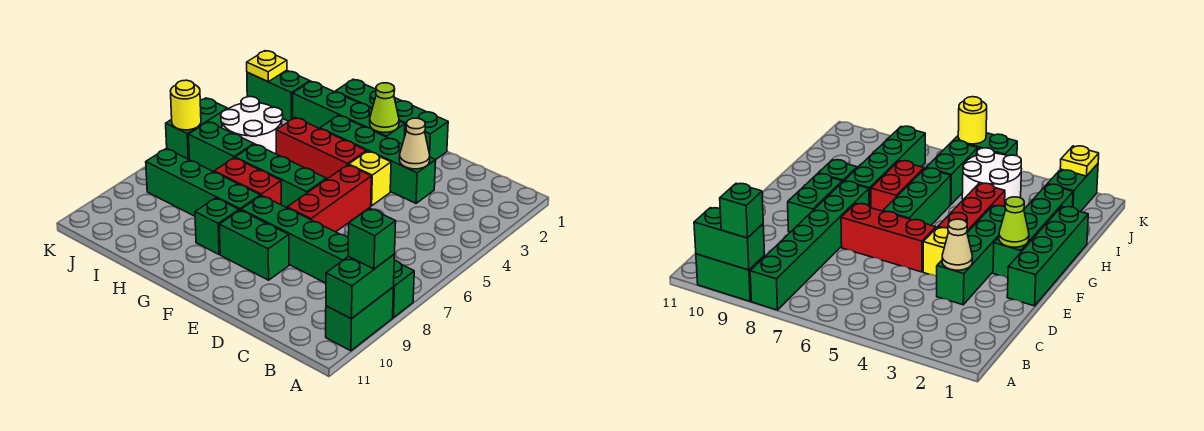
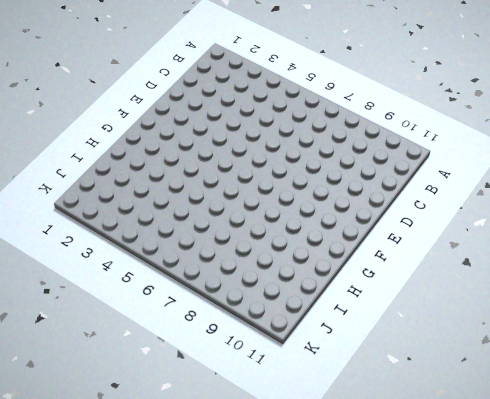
none -> green brick A8:F8 level 1
none -> green brick A9:A10 level 1
none -> green brick D3:G3 level 1

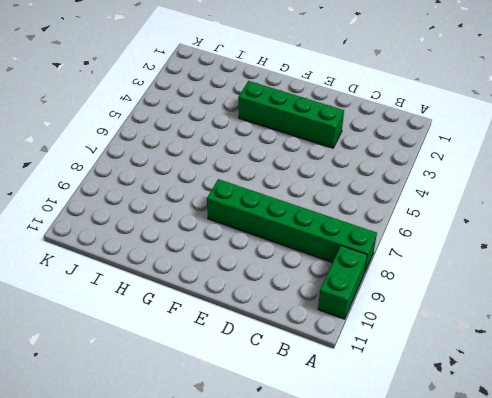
none -> green brick E1:H1 level 1
none -> yellow brick E4 level 1
none -> red brick E5:E7 level 1

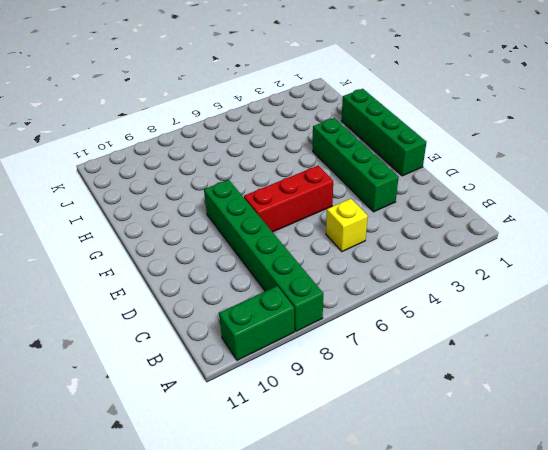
yellow brick C5 level 1 -> yellow brick E4 level 1
none -> green brick E9:F9 level 1
none -> green brick F2:I2 level 1
none -> red brick F4:H4 level 1

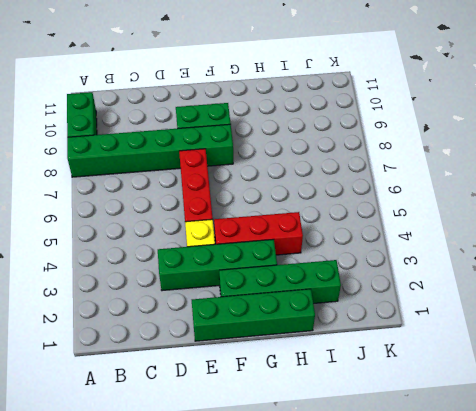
none -> green brick F6:H6 level 1
none -> red brick G7:H7 level 1
none -> green brick G8:J8 level 1

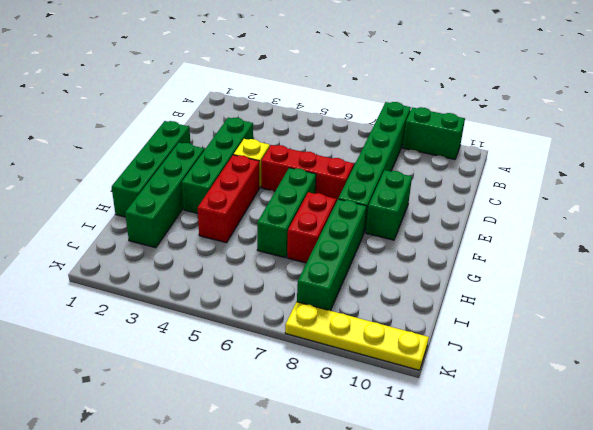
yellow plate K8:K11 level 1 -> none
none -> green brick G9 level 1
none -> white round brick I4:J5 level 1
none -> green brick I6:J6 level 1

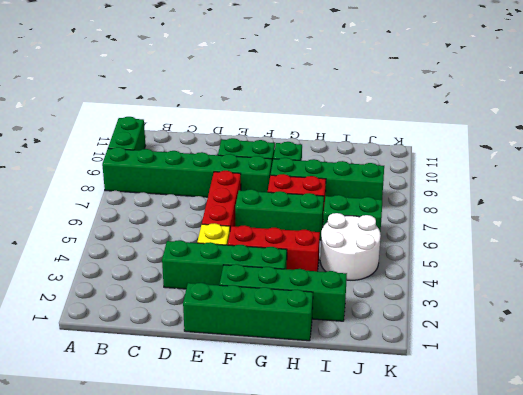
none -> green brick J2:K2 level 1
none -> green brick K5:K6 level 1
none -> green brick A9:A10 level 2

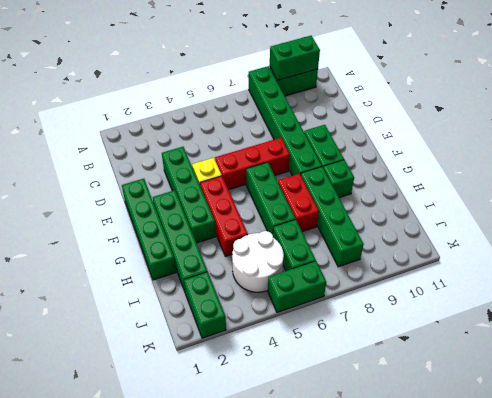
none -> tan cone D3 level 2
none -> lime cone F2 level 2
none -> yellow plate K2 level 2

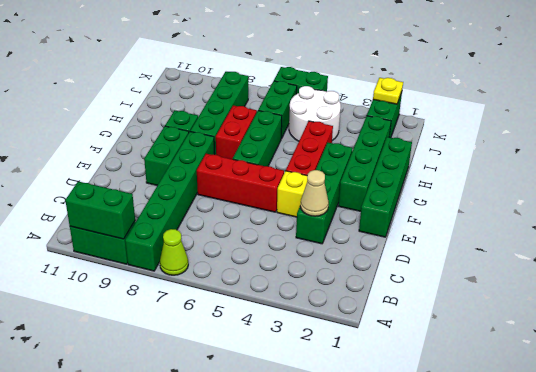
lime cone A7 level 1 -> lime cone F2 level 2
none -> yellow round brick K6 level 2
none -> green brick A9 level 3

